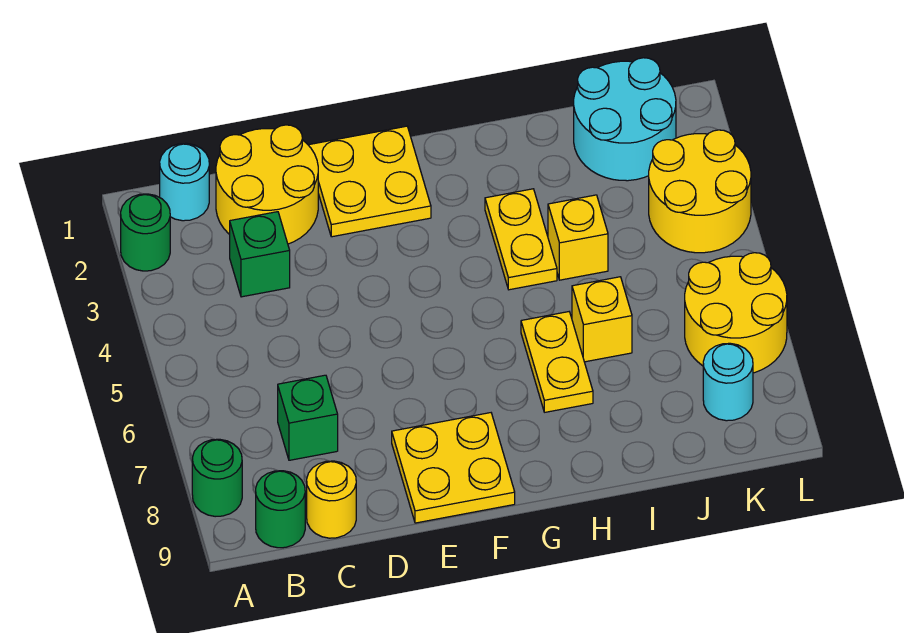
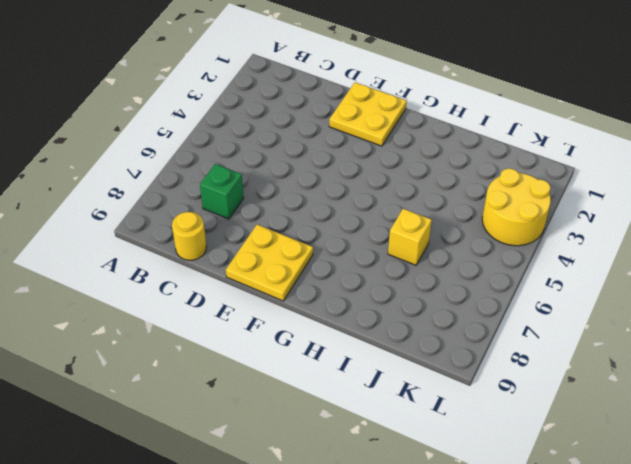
none -> green round brick A2 level 1
none -> green round brick A8 level 1
none -> cyan round brick B1 level 1

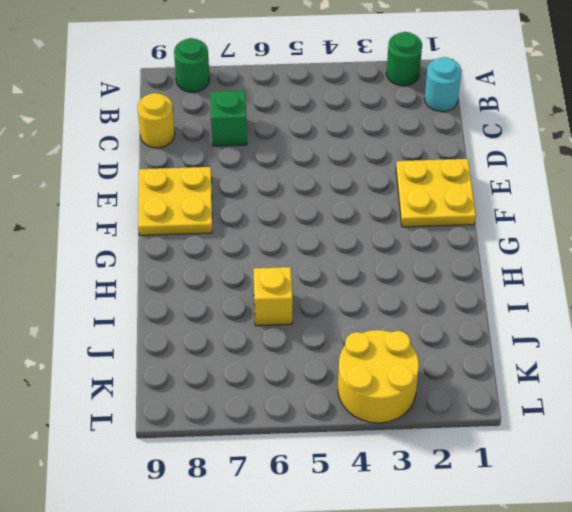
none -> green round brick B9 level 1
none -> yellow round brick C1:D2 level 1
none -> green brick C3 level 1

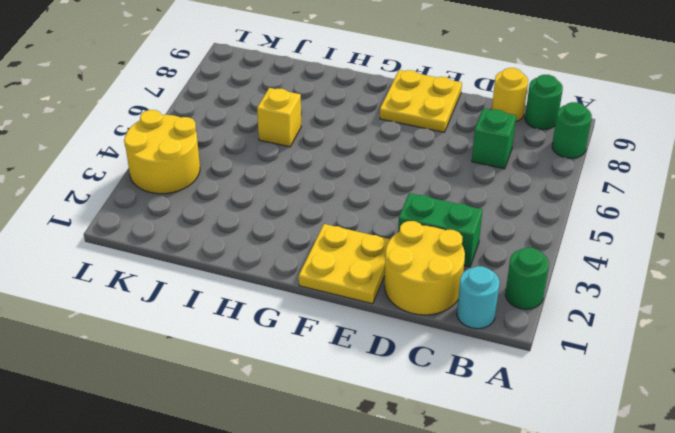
green brick C3:D3 level 1 -> green brick C3 level 1
none -> yellow plate H3:H4 level 1
none -> yellow plate H6:H7 level 1
none -> yellow brick I4 level 1

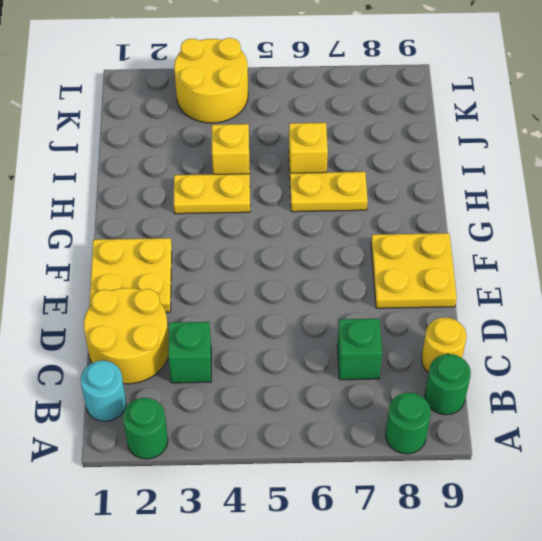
none -> cyan round brick J1:K2 level 1
none -> yellow round brick K6:L7 level 1
none -> cyan round brick K8 level 1

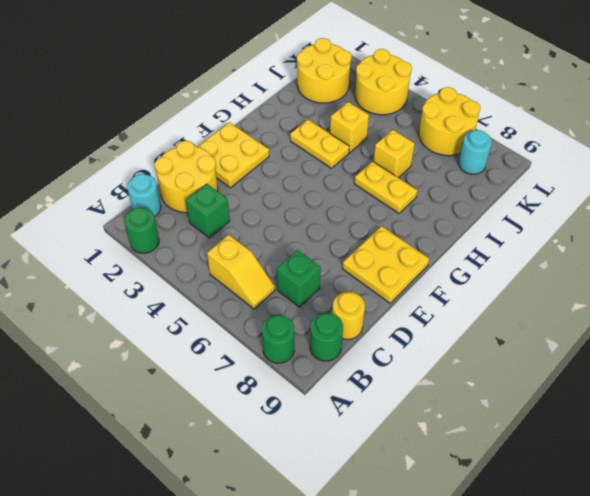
yellow slope B5:B6 level 1 top 5 -> none
yellow round brick J1:K2 level 1 -> cyan round brick J1:K2 level 1

